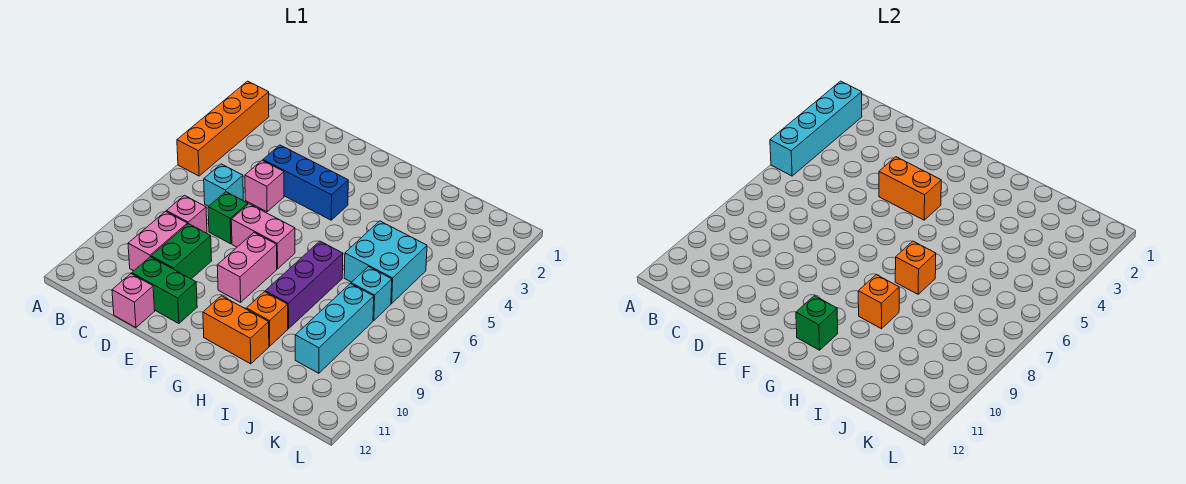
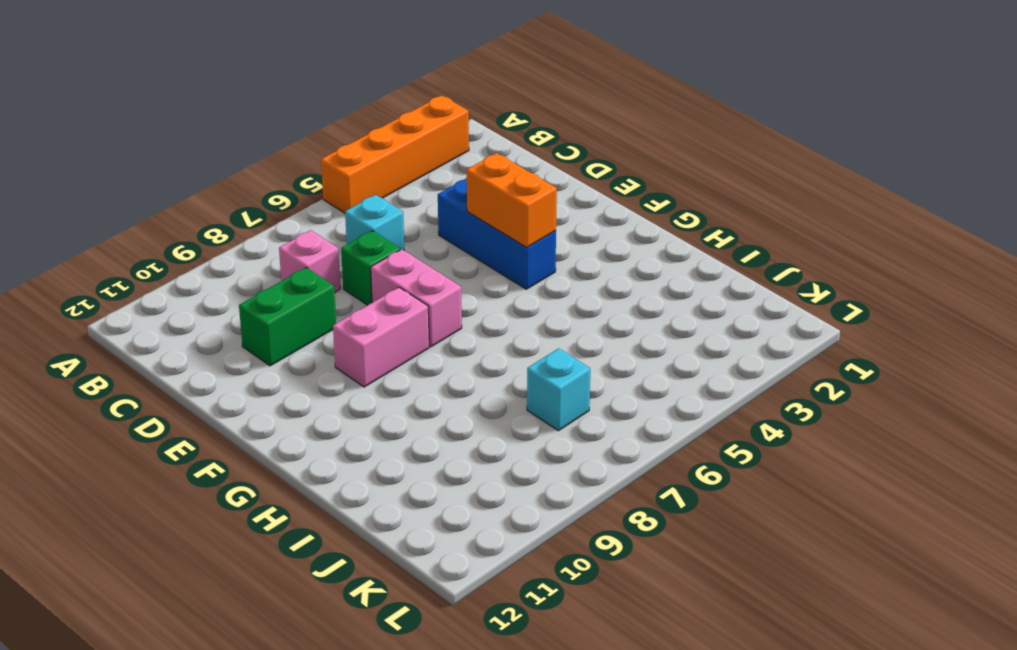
none -> pink brick C9:C10 level 1
none -> pink brick D5 level 1
none -> green brick D11:E11 level 1

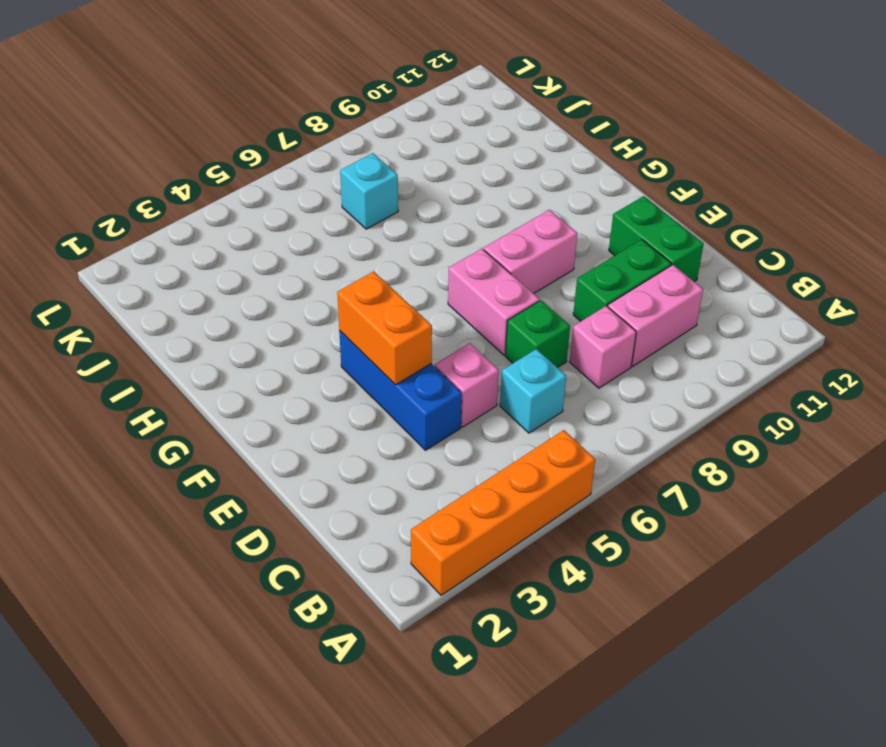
none -> pink brick D12 level 1
none -> orange brick G11:H11 level 1
none -> purple brick H7:H9 level 1

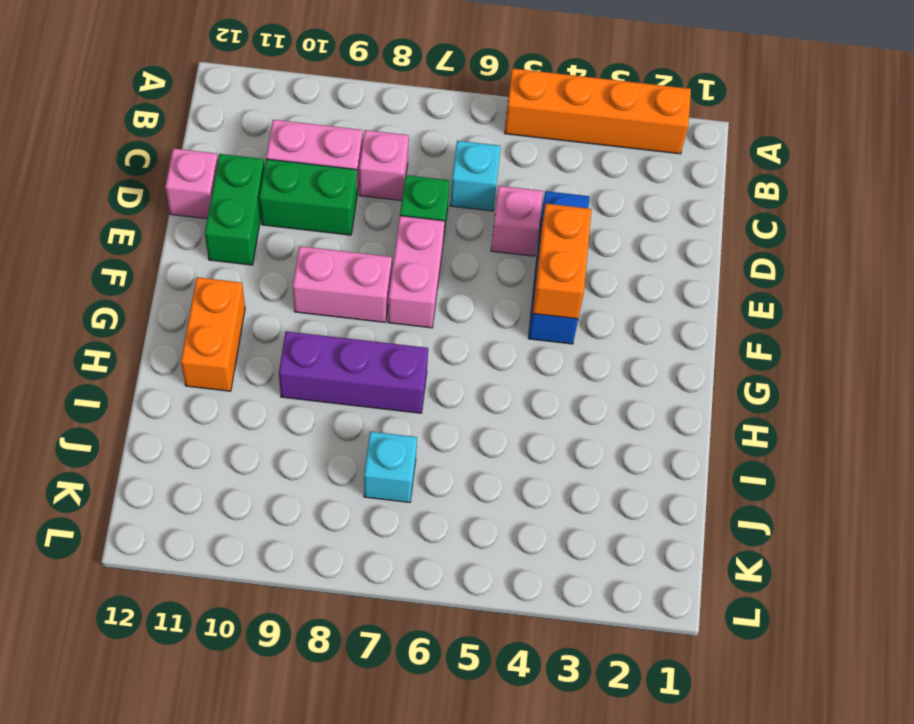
none -> orange brick H10 level 1
none -> cyan brick I5:J6 level 1
none -> cyan brick J8:J10 level 1

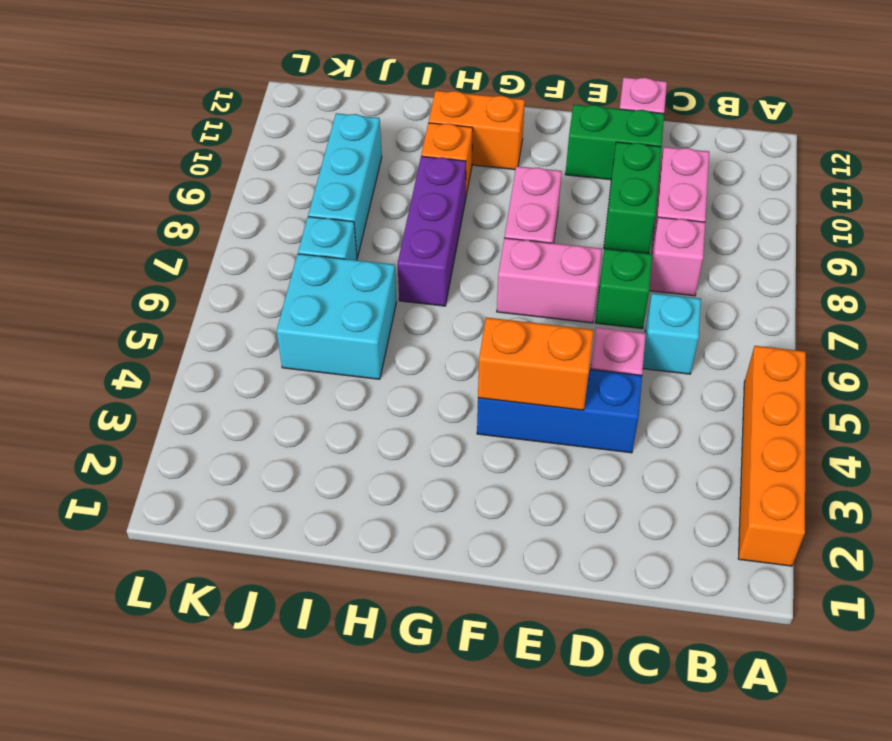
none -> cyan brick A2:A5 level 2
none -> green brick G11 level 2
none -> orange brick H7 level 2

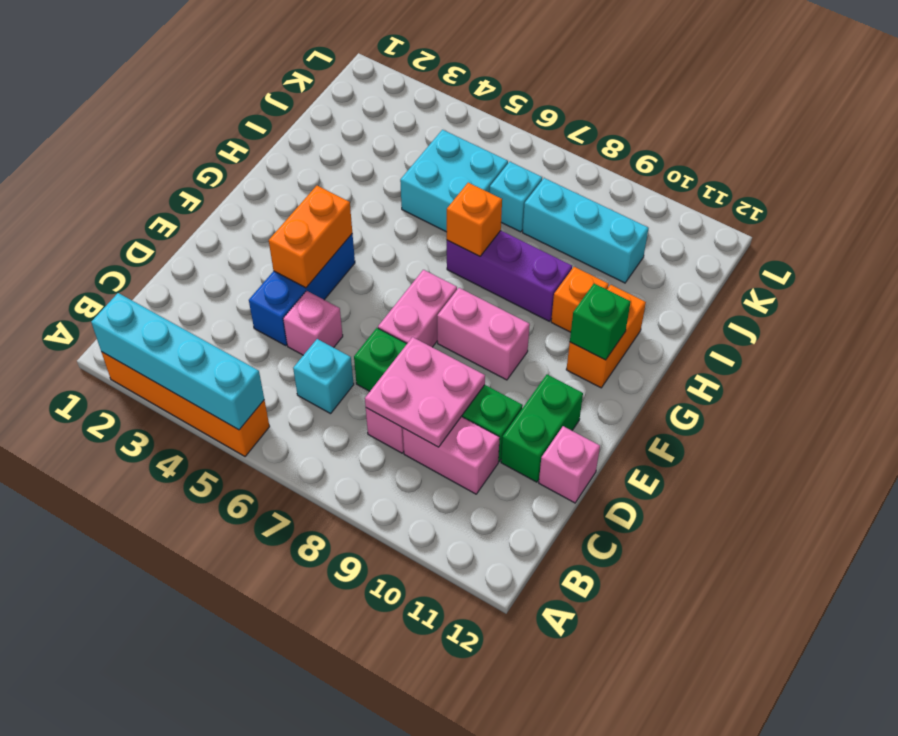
pink plate C8:D9 level 2 -> none
none -> orange brick H9 level 2

